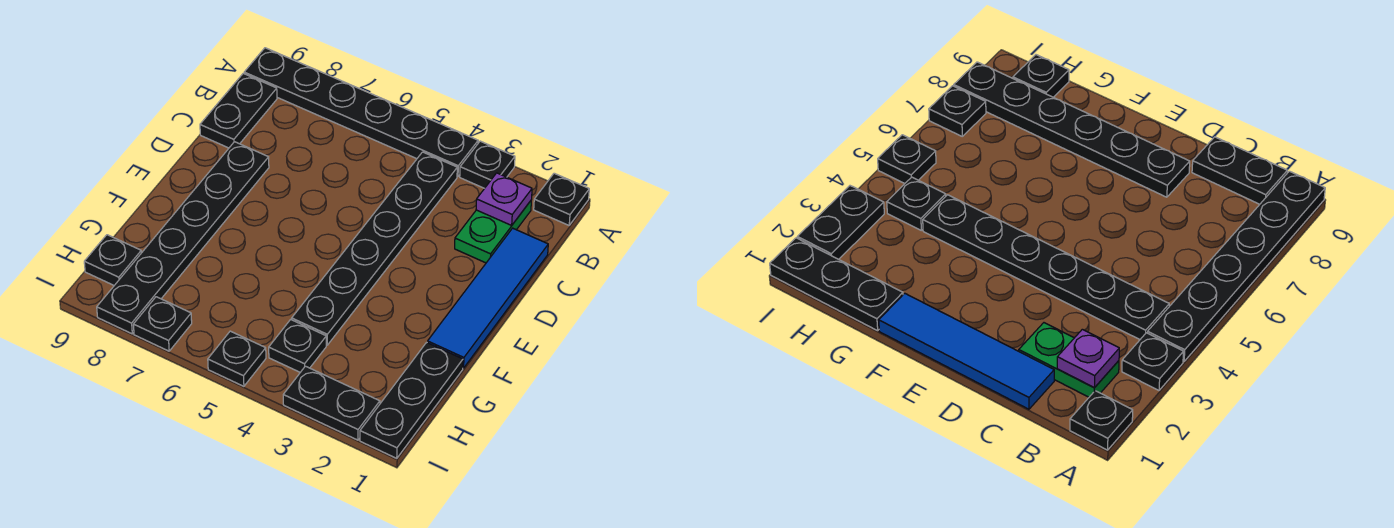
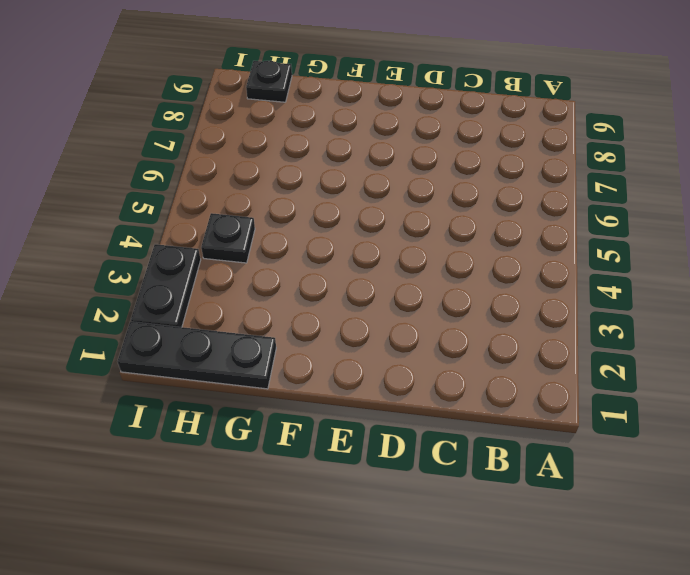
none -> black plate A1 level 1
none -> black plate A3 level 1
none -> black plate A4:A9 level 1

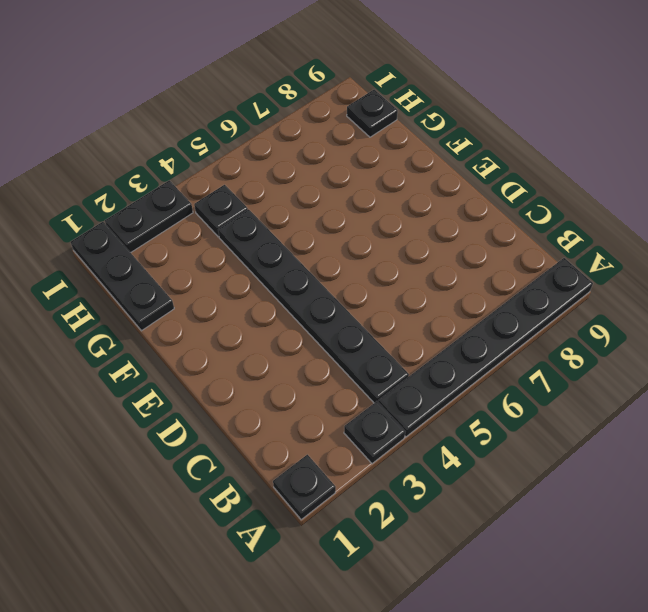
none -> green plate B2:C2 level 1
none -> black plate B9:C9 level 1
none -> blue tile C1:F1 level 1

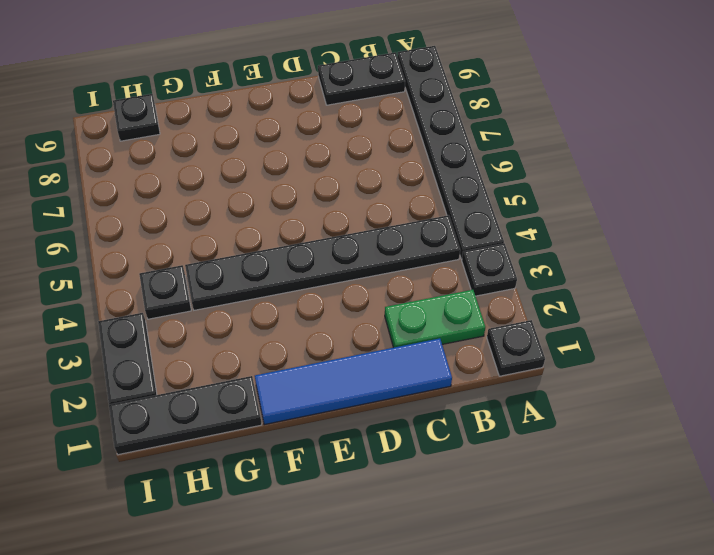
none -> black plate D8:I8 level 1
none -> black plate I5 level 1
none -> black plate I7 level 1

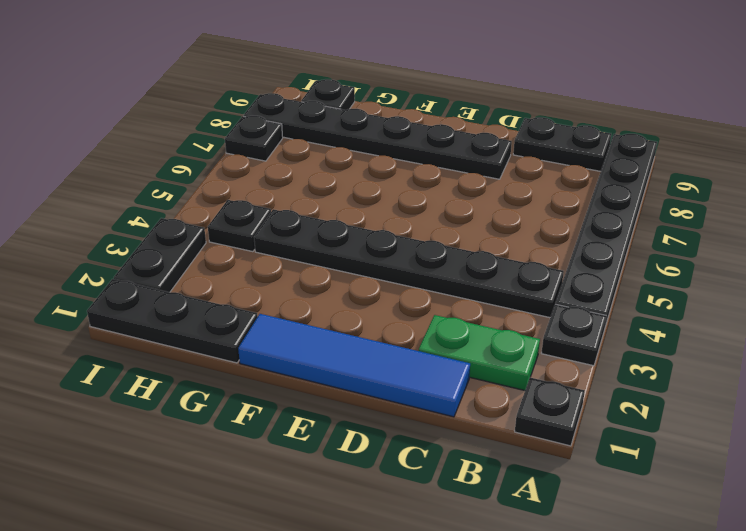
none -> black plate I5 level 1
none -> purple plate B2 level 2

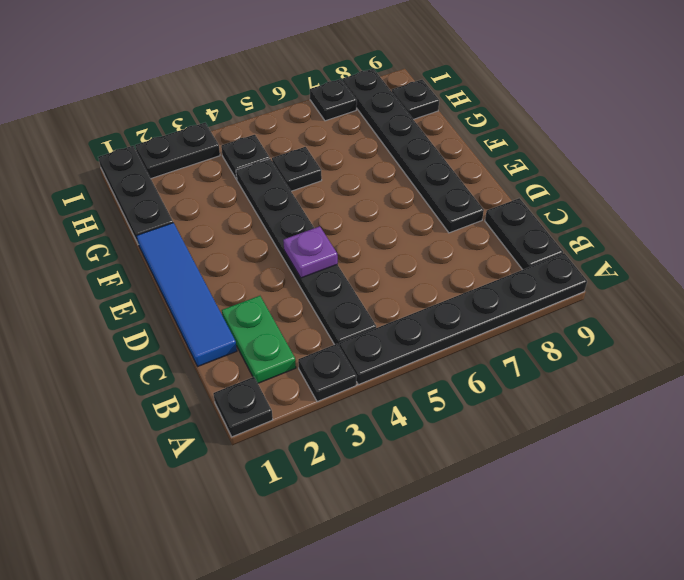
purple plate D4 level 2 -> purple plate B2 level 2
black plate G5 level 1 -> black plate I5 level 1

